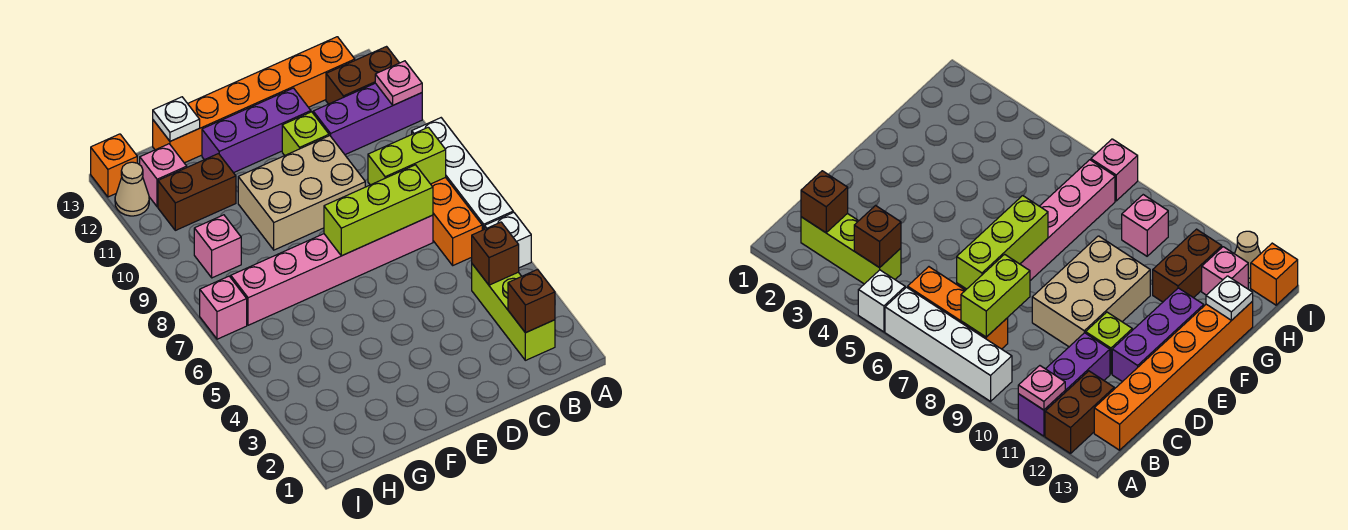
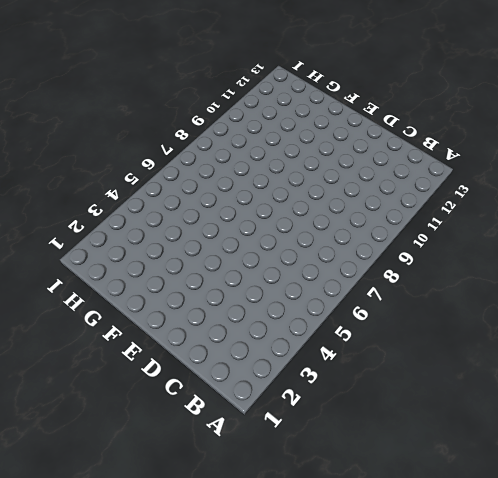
none -> white brick A5 level 1
none -> white brick A6:A9 level 1
none -> purple brick A11:C11 level 1

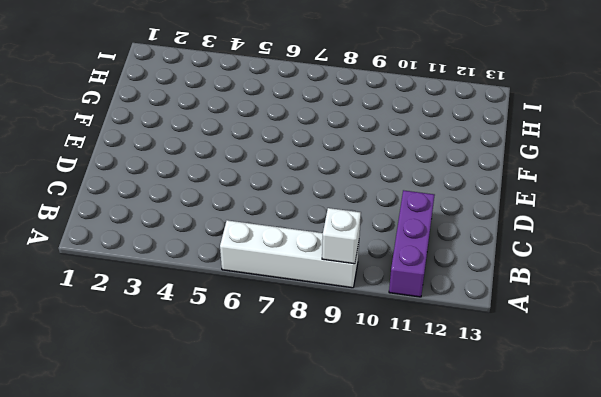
white brick A9 level 2 -> white brick A5 level 1
none -> brown brick A12:B12 level 1
none -> lime brick B2:B4 level 1
none -> orange brick B6:B8 level 1

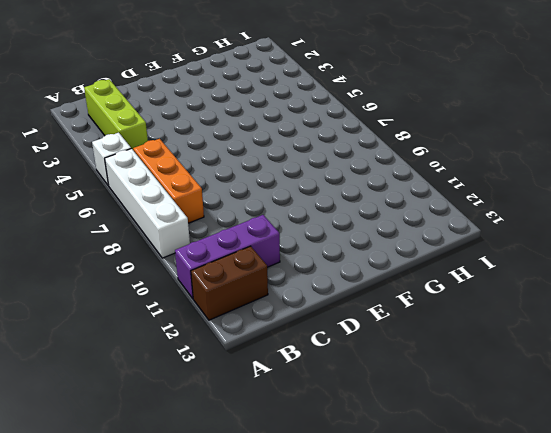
none -> orange brick B13:G13 level 1
none -> pink brick C7:H7 level 1
none -> tan brick D9:F10 level 1

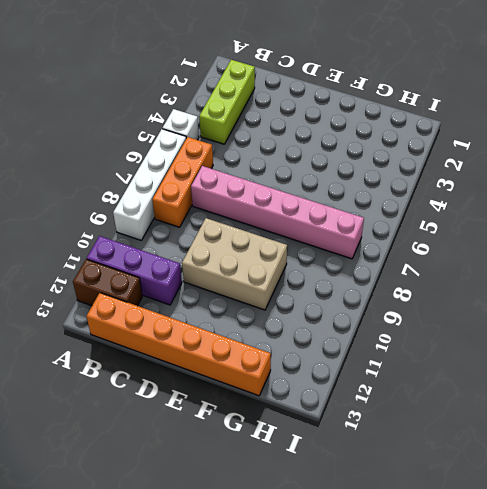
none -> lime brick D11 level 1
none -> purple brick D12:F12 level 1
none -> brown brick G11:H11 level 1

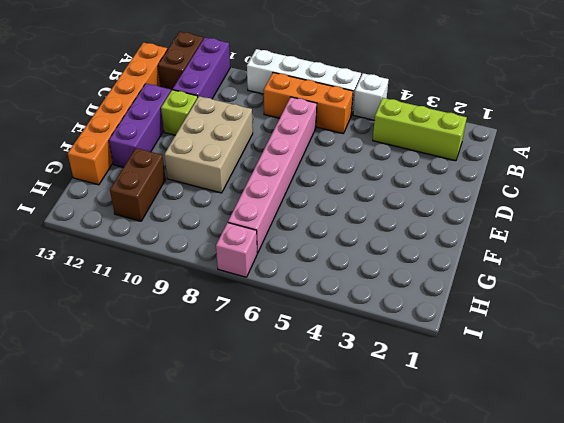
none -> pink brick H9 level 1
none -> pink brick H12 level 1
none -> tan cone I12 level 1

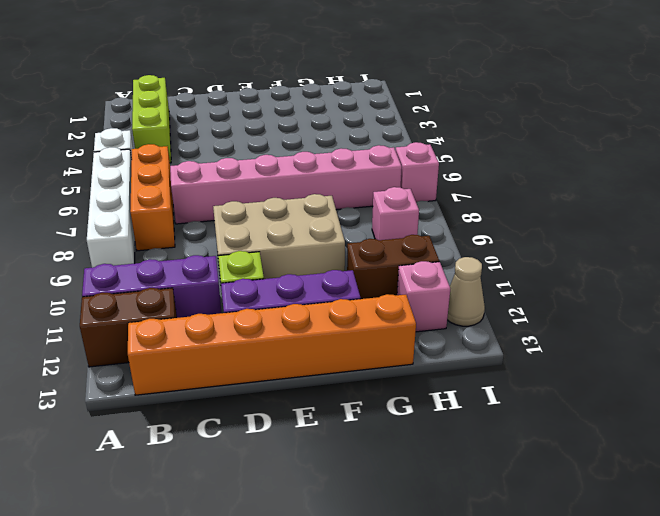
none -> orange brick I13 level 1
none -> pink plate A11 level 2
none -> brown brick B2 level 2

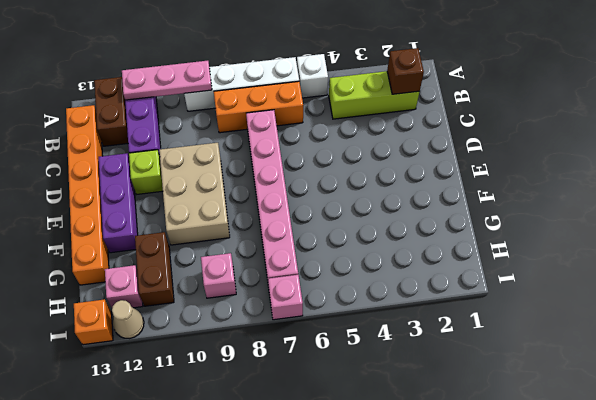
pink plate A9:A11 level 2 -> pink plate A11 level 2
none -> brown brick B4 level 2
none -> lime brick B8:C8 level 2
none -> lime brick C7:E7 level 2

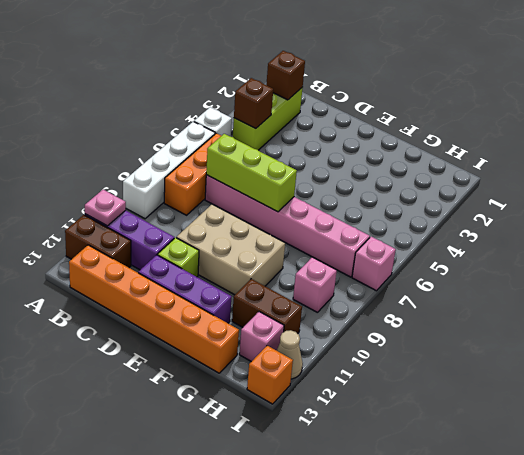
none -> lime brick B8:C8 level 2
none -> white plate G13 level 2

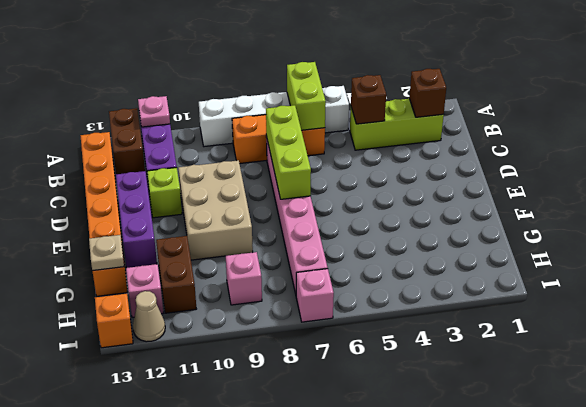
lime brick A6:B6 level 2 -> lime brick B8:C8 level 2
tan plate G13 level 2 -> white plate G13 level 2

